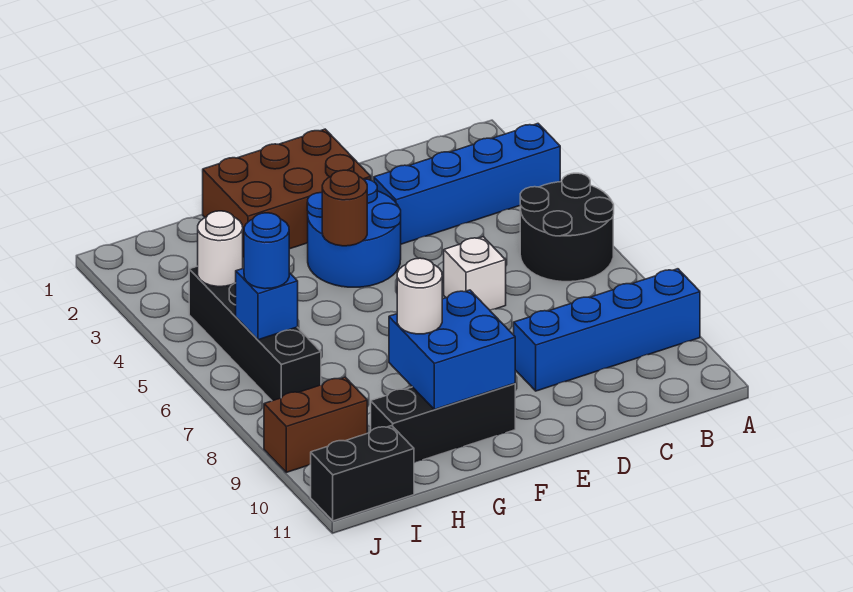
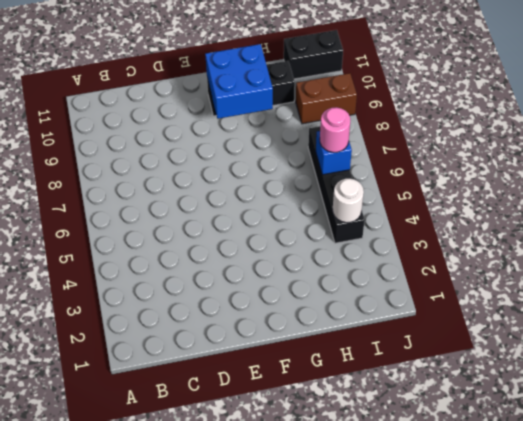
pink round brick I6 level 3 -> blue round brick I6 level 3
none -> blue brick A3:D3 level 1
none -> black round brick A5:B6 level 1
none -> blue brick A9:D9 level 1

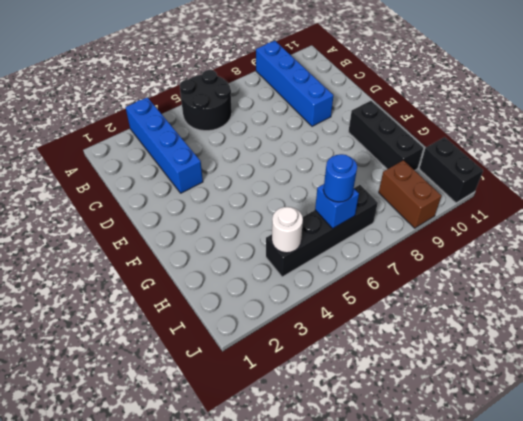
none -> white brick D6 level 1
none -> brown brick E1:G2 level 1
none -> blue round brick E3:F4 level 1

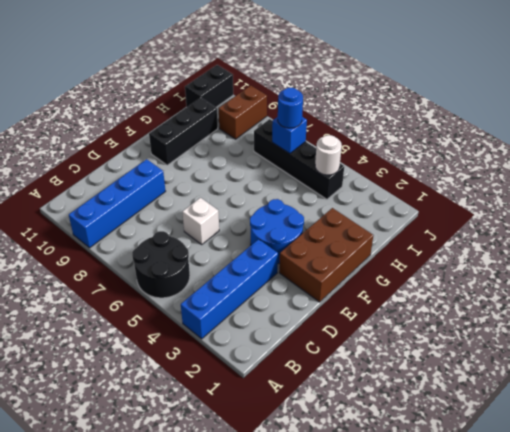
none -> brown round brick F4 level 2
none -> blue brick F9:G10 level 2
none -> white round brick G9 level 3

